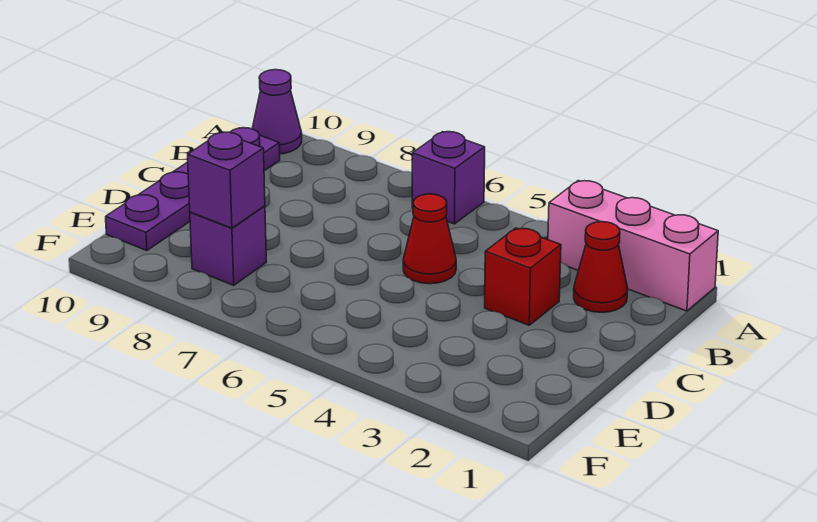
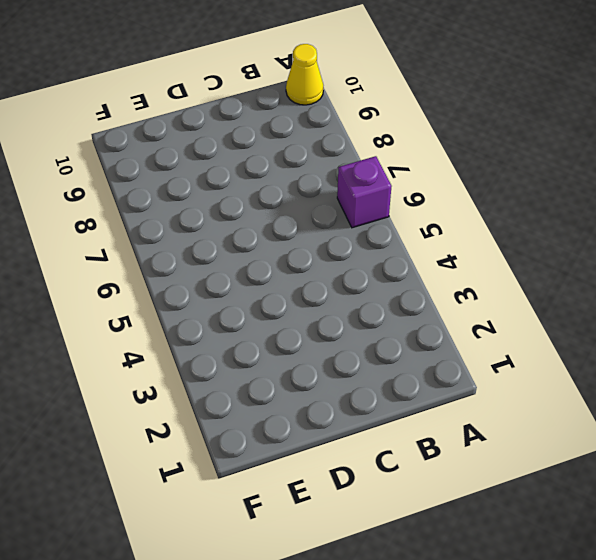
yellow cone A10 level 1 -> purple cone A10 level 1
none -> pink brick A1:A3 level 1
none -> red cone B2 level 1

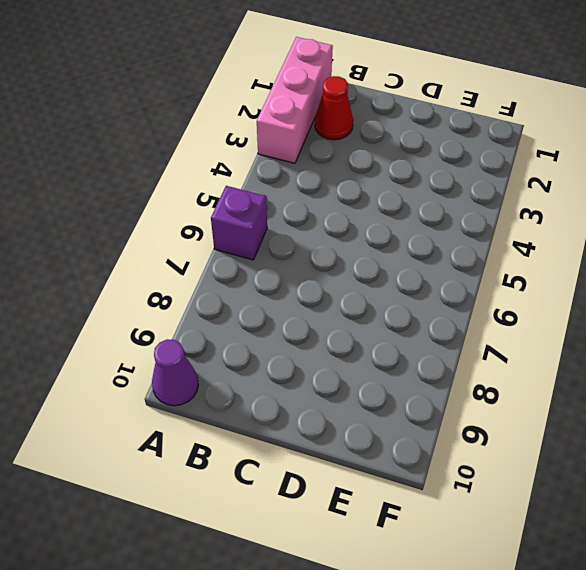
none -> purple plate B10:E10 level 1
none -> red brick C3 level 1

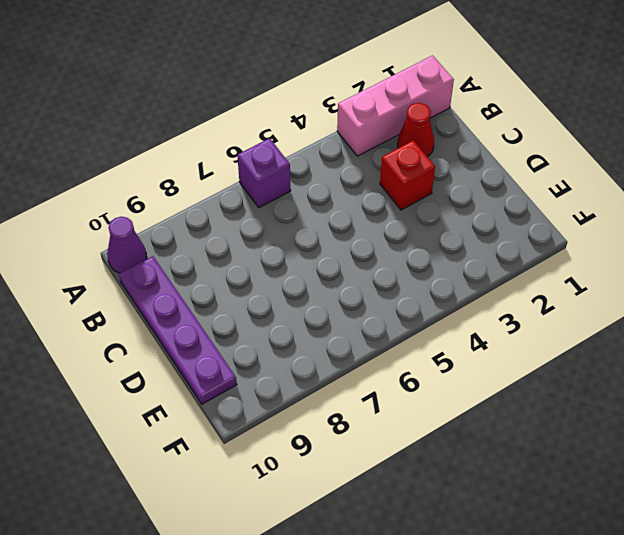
none -> red cone C5 level 1
none -> purple brick E8 level 1

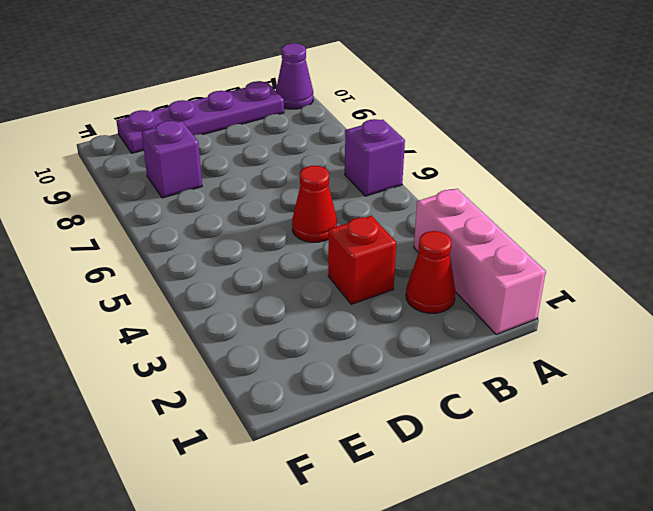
none -> purple brick E8 level 2

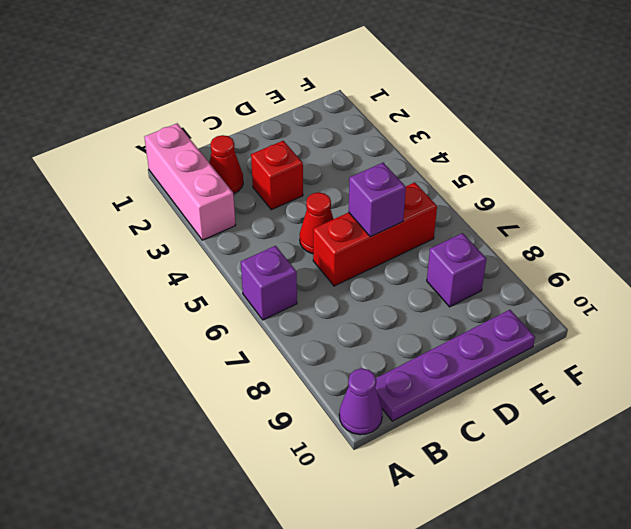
red brick C6:E6 level 1 -> none
purple brick D6 level 2 -> purple brick E8 level 2

